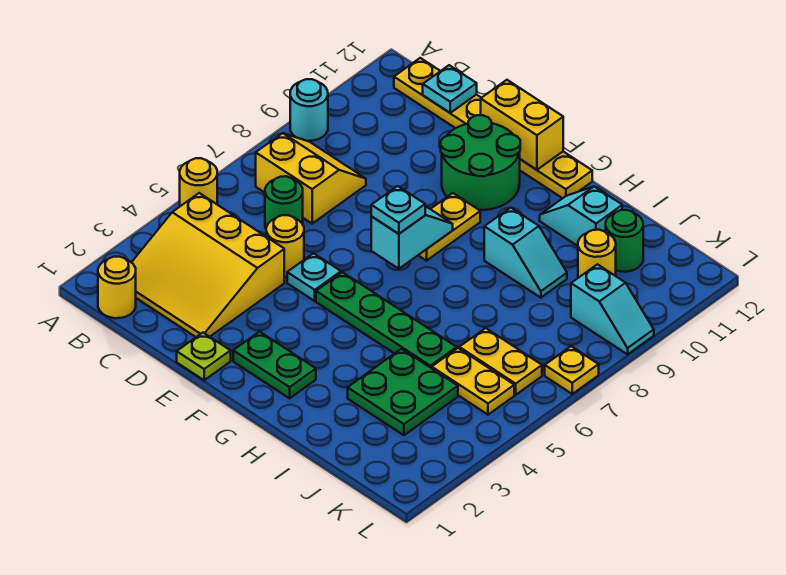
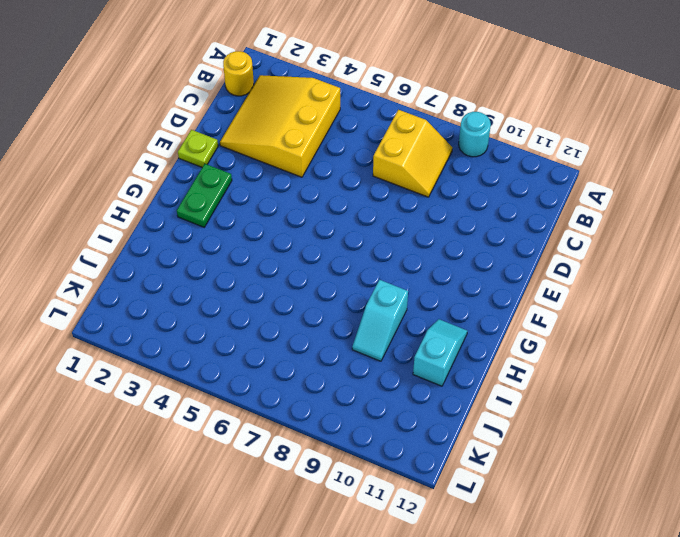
none -> yellow round brick A5 level 1
none -> yellow plate B12:G12 level 1
none -> green round brick C6 level 1

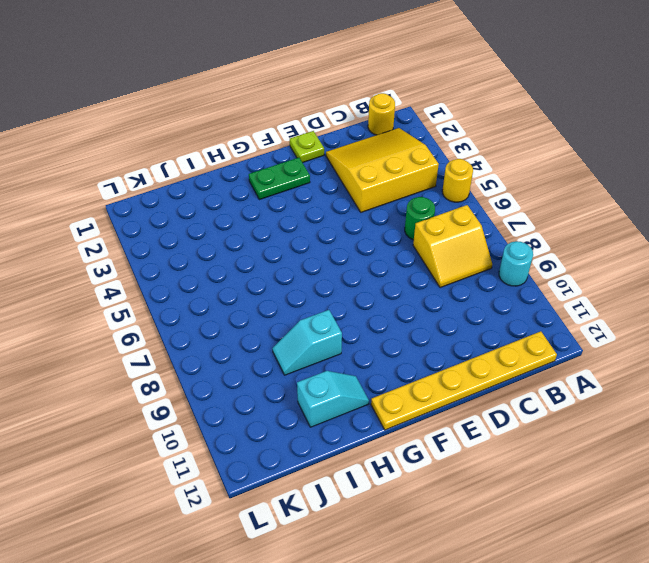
none -> yellow round brick D5 level 1
none -> cyan plate E5 level 1
none -> green round brick E10:F11 level 1

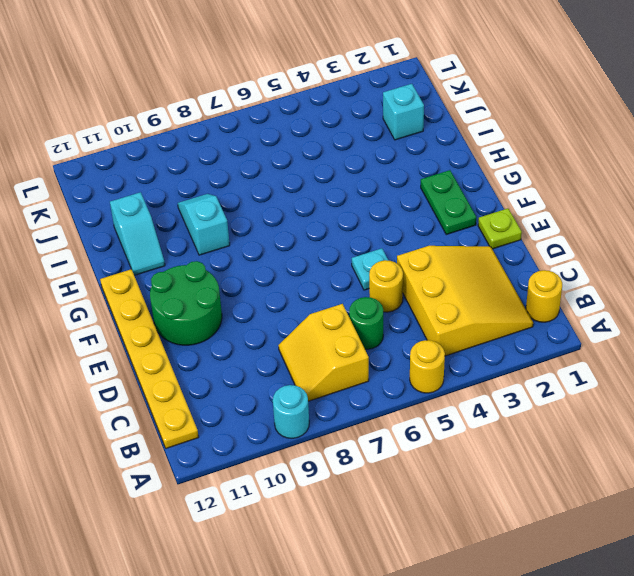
cyan brick J2 level 1 -> none
none -> green plate F5:I5 level 1
none -> yellow plate F8:F9 level 1
none -> green plate I3:J4 level 1

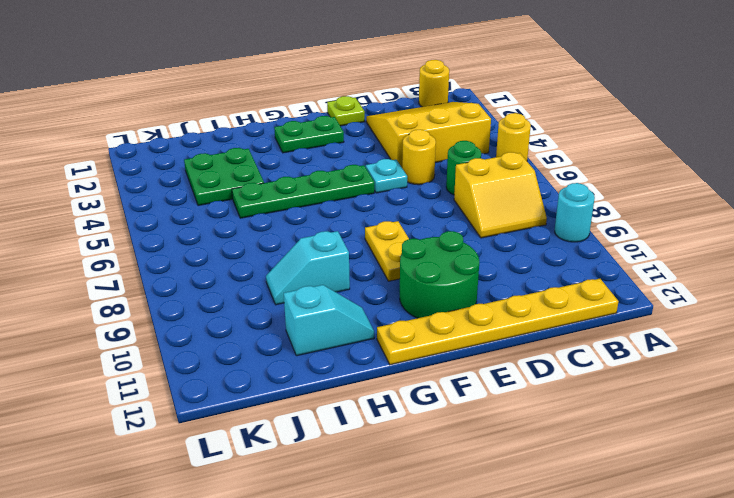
none -> yellow plate J5:K5 level 1
none -> yellow plate J6:K6 level 1
none -> yellow round brick J10 level 1

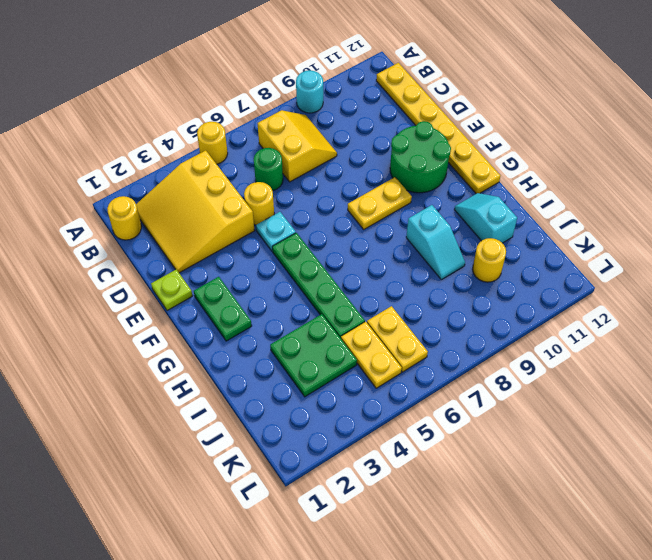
none -> green round brick J11 level 1
none -> cyan slope K9:L9 level 1 top K
none -> yellow plate L7 level 1

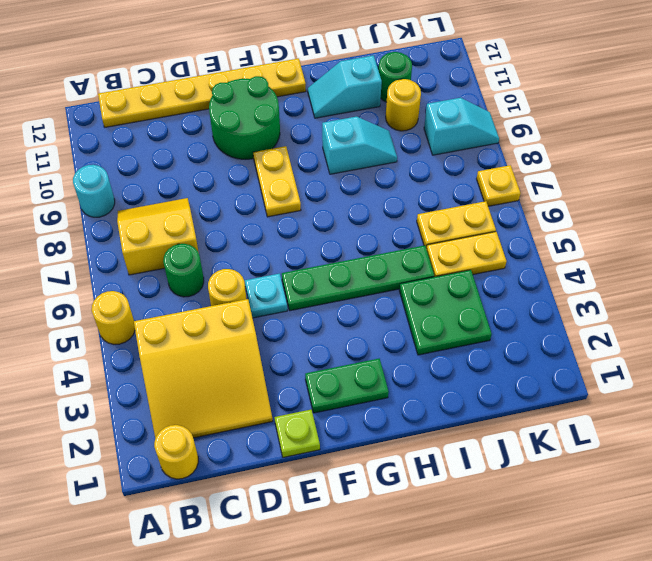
none -> cyan plate C12 level 2
none -> yellow brick E12:F12 level 2
none -> cyan slope F7:F8 level 2 top 7

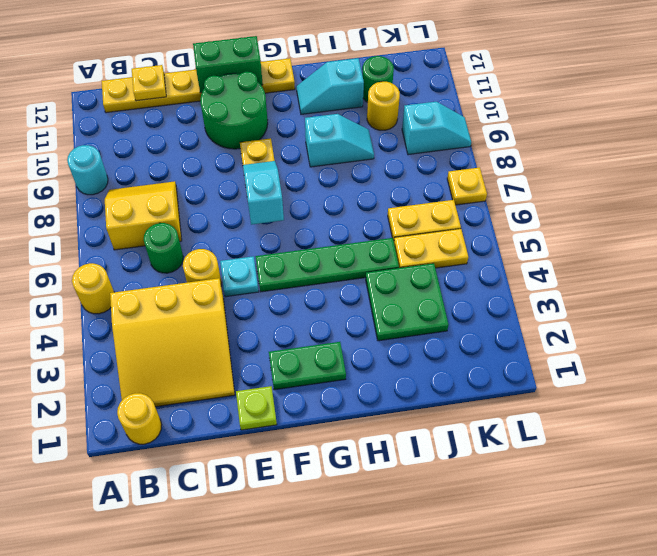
yellow plate C12 level 2 -> cyan plate C12 level 2
green brick E12:F12 level 2 -> yellow brick E12:F12 level 2
none -> cyan plate F7 level 3

